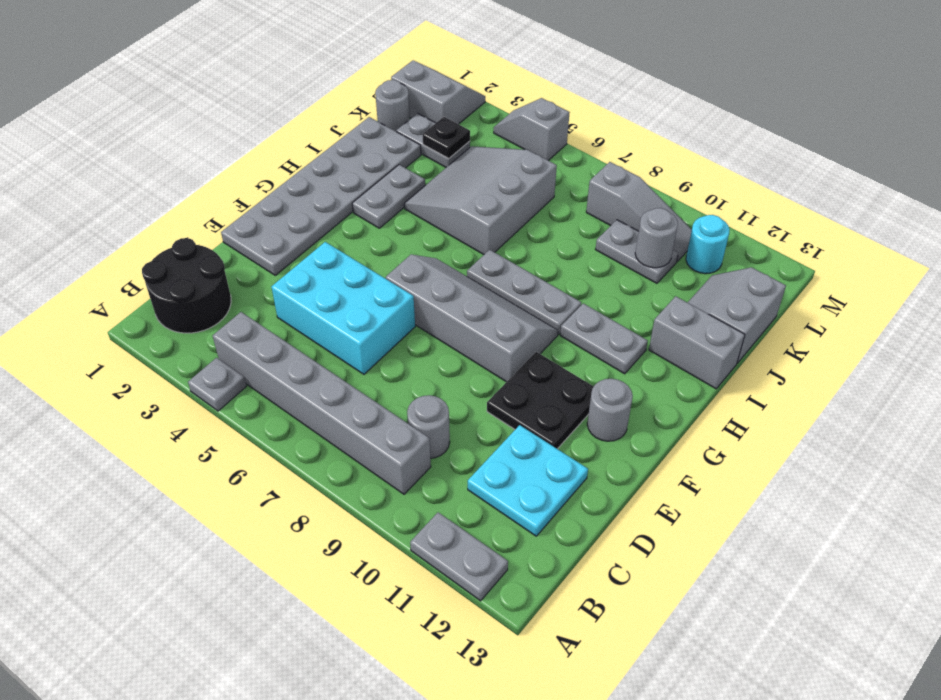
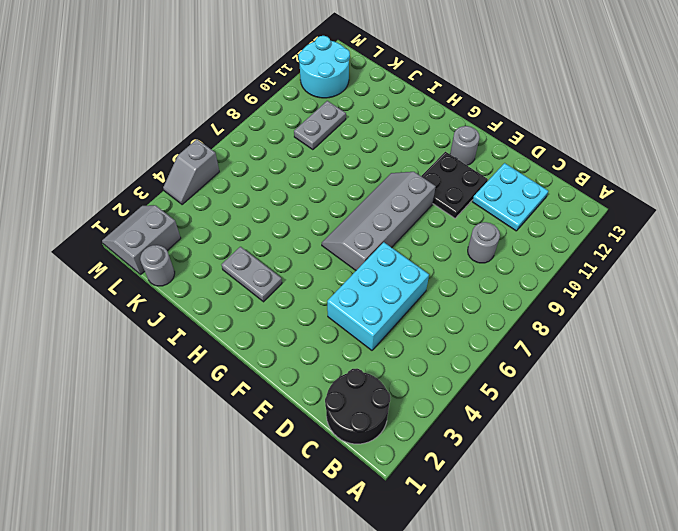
cyan round brick L11:M12 level 1 -> cyan round brick L11 level 1
none -> grey plate A4 level 1
none -> grey plate A11:A12 level 1
none -> grey brick B4:B9 level 1

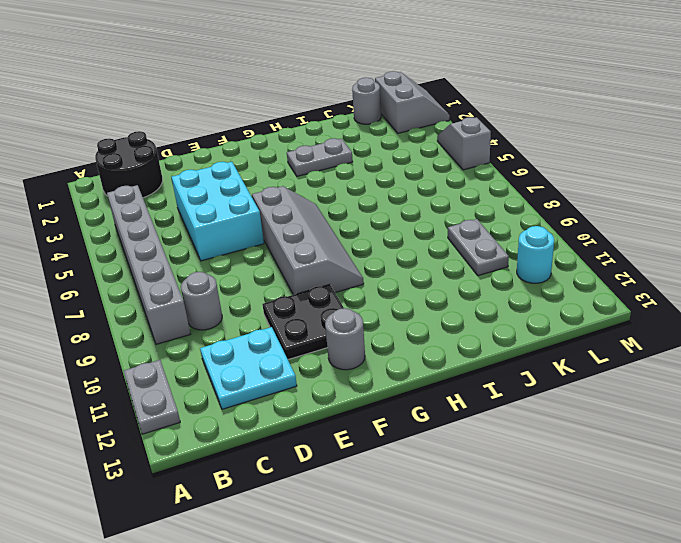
none -> grey plate A4 level 1
none -> grey plate E1:J2 level 1
none -> grey plate H7:H9 level 1

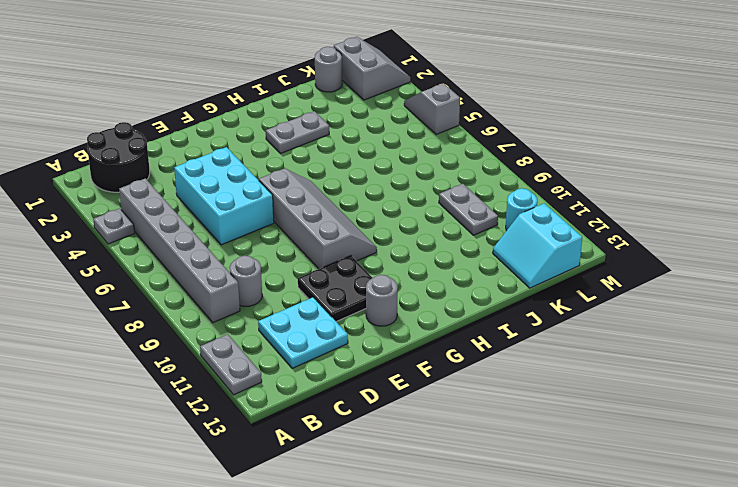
cyan slope K12:L13 level 1 top L -> grey slope J12:K13 level 1 top 13
none -> grey plate E1:J2 level 1
none -> grey plate H7:H9 level 1
none -> grey plate H10:H11 level 1

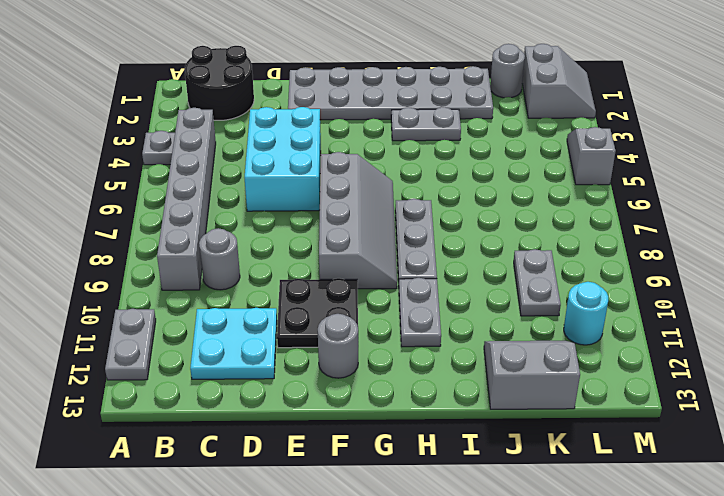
none -> grey slope I4:K6 level 1 top 6
none -> grey brick I12:I13 level 1
none -> grey plate K2:K3 level 1

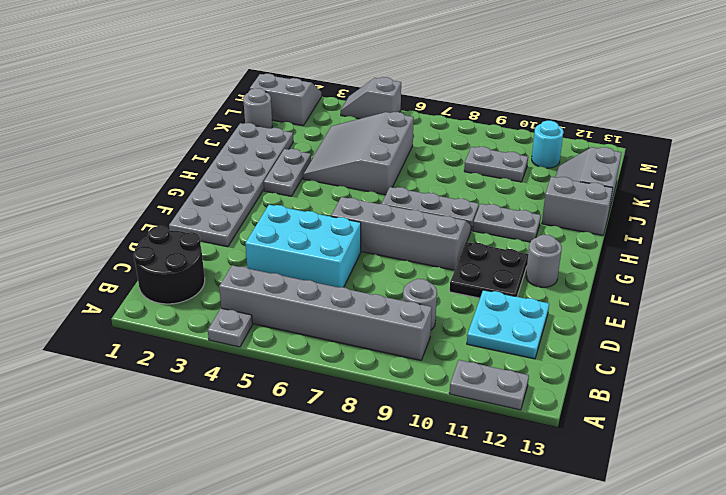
none -> grey plate K2:K3 level 1
none -> grey slope L8:L10 level 1 top 8
none -> black plate K3 level 2

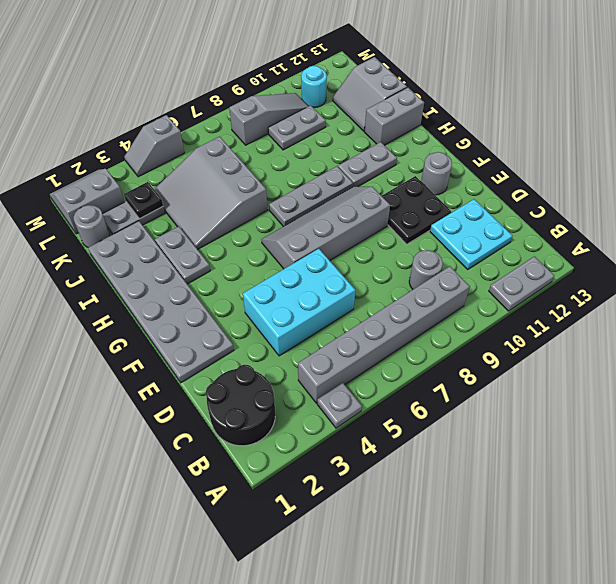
none -> grey round brick K10 level 2

